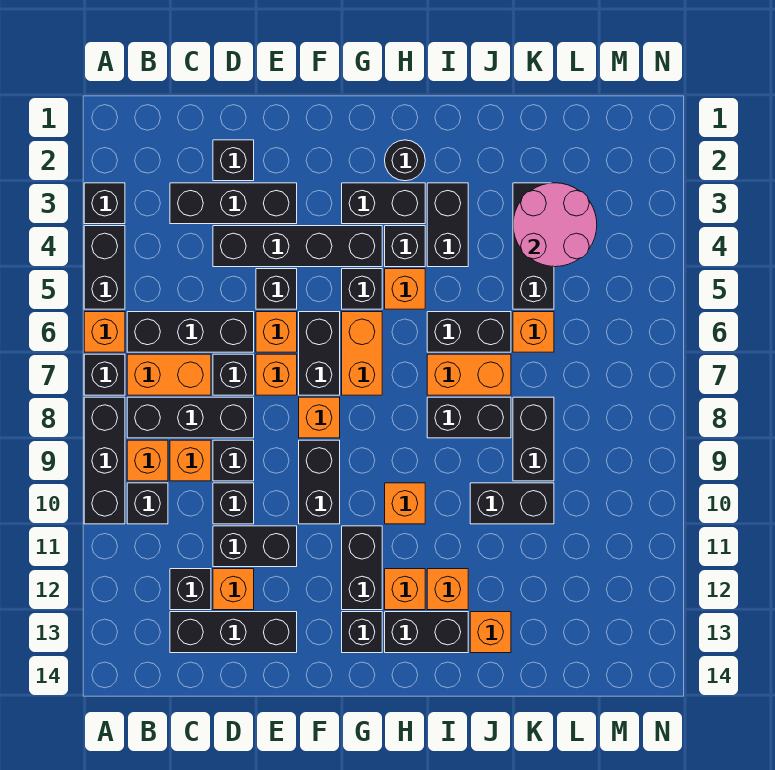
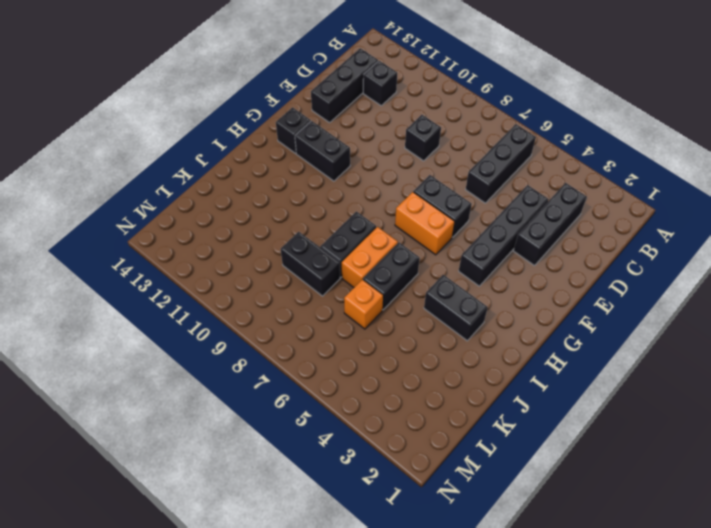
none -> black brick A3 level 1
none -> black brick A4:A5 level 1
none -> orange brick A6 level 1
none -> black brick A7 level 1

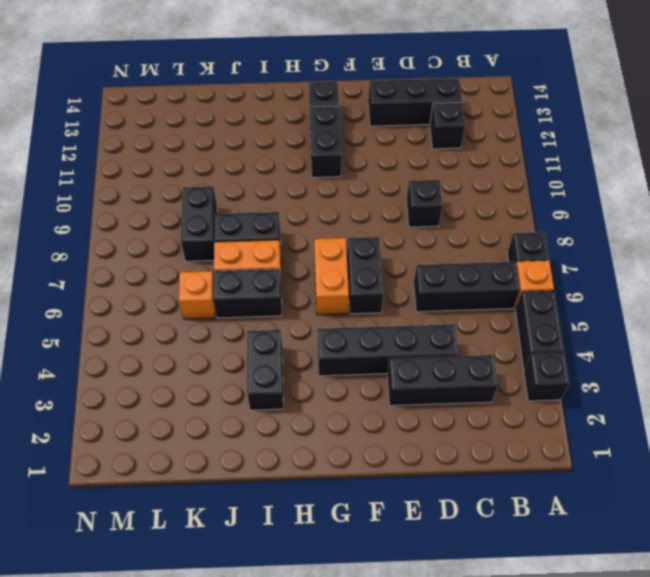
none -> black brick A8:A10 level 1
none -> orange brick B7:C7 level 1
none -> black brick B8:D8 level 1
none -> orange brick B9 level 1

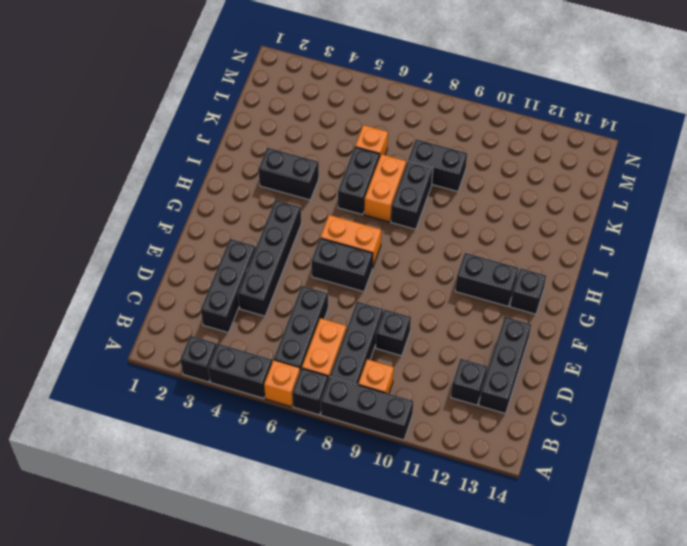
none -> black brick B10 level 1
none -> orange brick C9 level 1
none -> black brick D2 level 1
none -> black brick D7 level 1

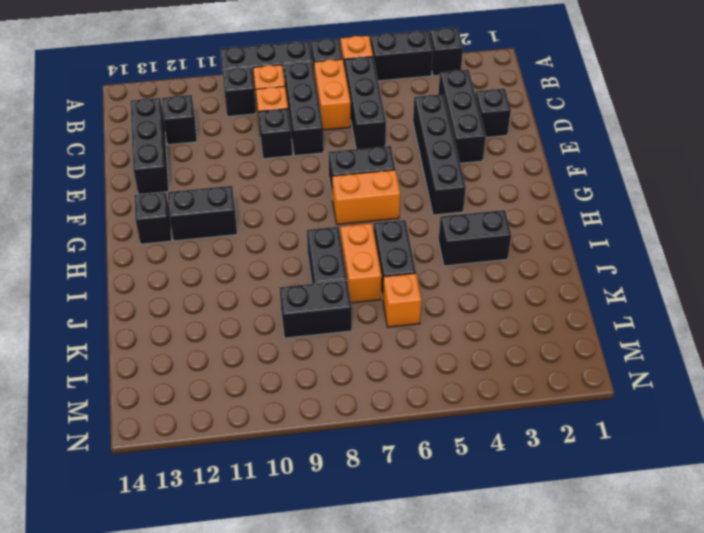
none -> black brick D7 level 1
none -> black brick D10 level 1
none -> black brick D11:E11 level 1
none -> orange brick D12 level 1

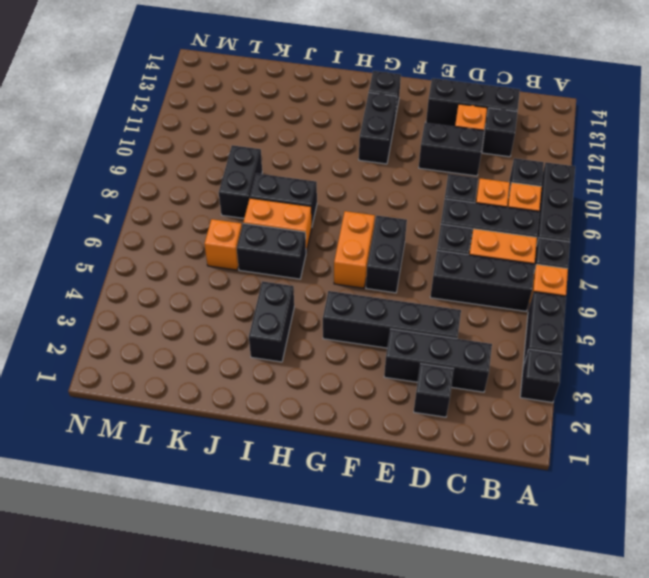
none -> black brick D10 level 1
none -> black brick E5 level 1
none -> orange brick E6 level 1
none -> orange brick E7 level 1

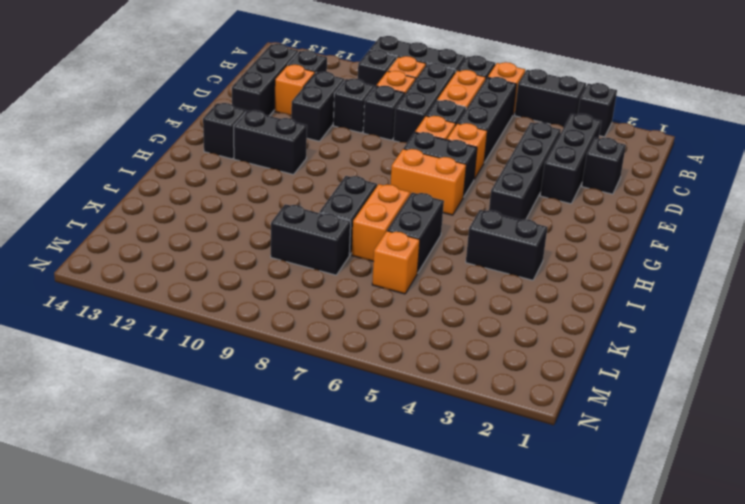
none -> black brick E5 level 1
none -> orange brick F8 level 1
none -> black brick F9:F10 level 1
none -> black brick G3:H3 level 1

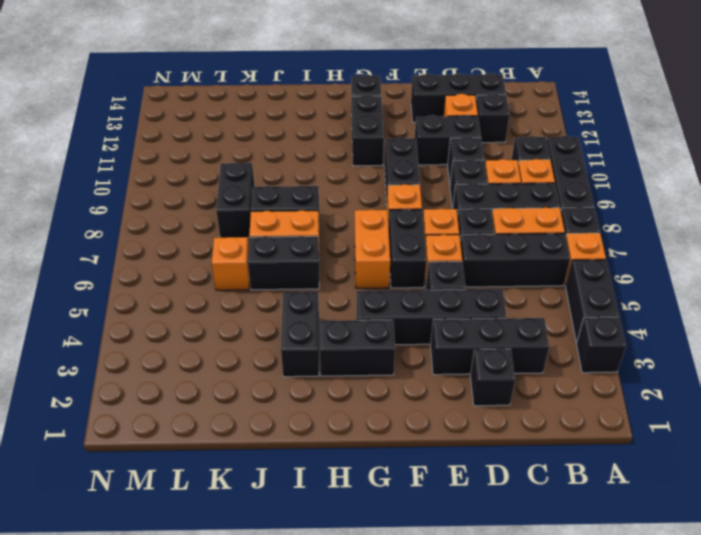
none -> black brick G5 level 1
none -> black round brick H2 level 1
none -> black brick H4 level 1
none -> orange brick H5 level 1

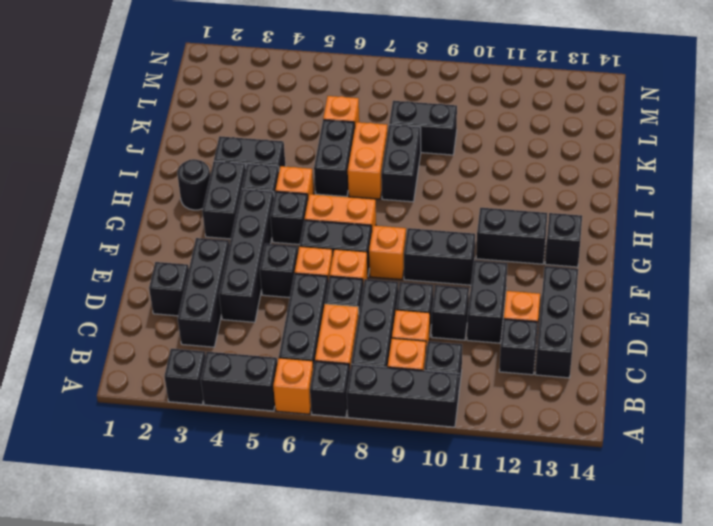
none -> orange brick H10 level 1
none -> orange brick H12 level 1
none -> black brick H13:I13 level 1
none -> orange brick I12 level 1

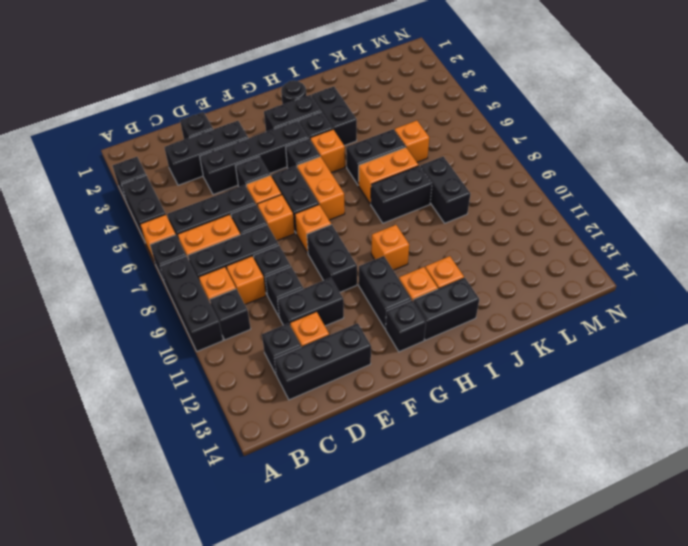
none -> black brick J10:K10 level 1
none -> orange brick J13 level 1
none -> black brick K3:K5 level 1
none -> pink round brick K3:L4 level 2

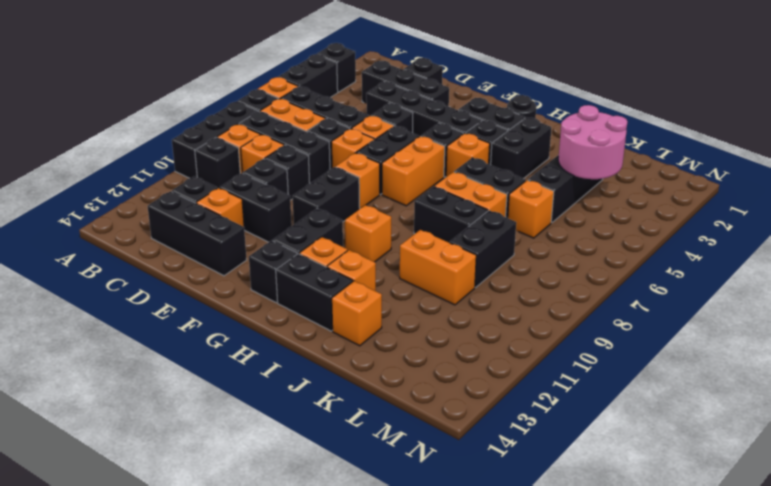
orange brick J10:K10 level 1 -> black brick J10:K10 level 1

